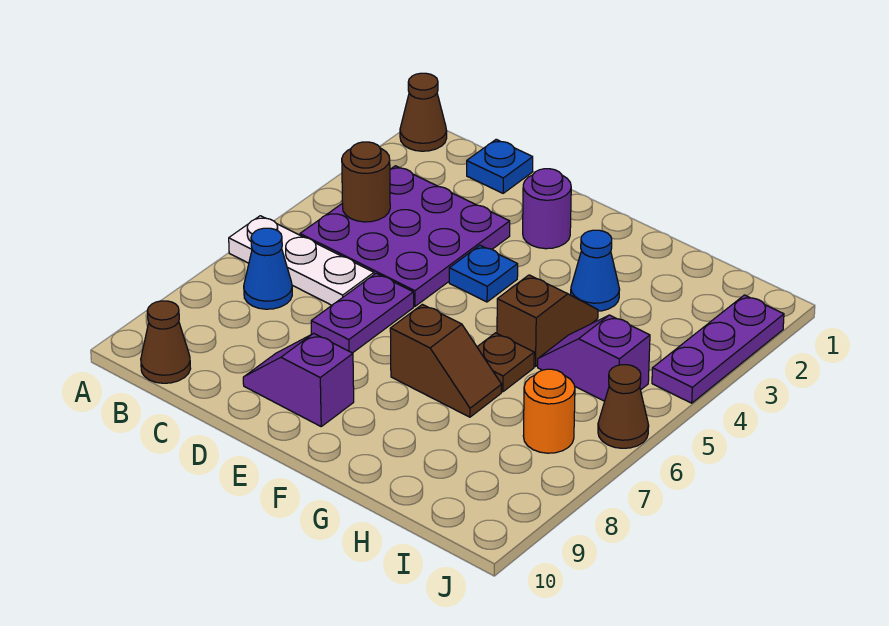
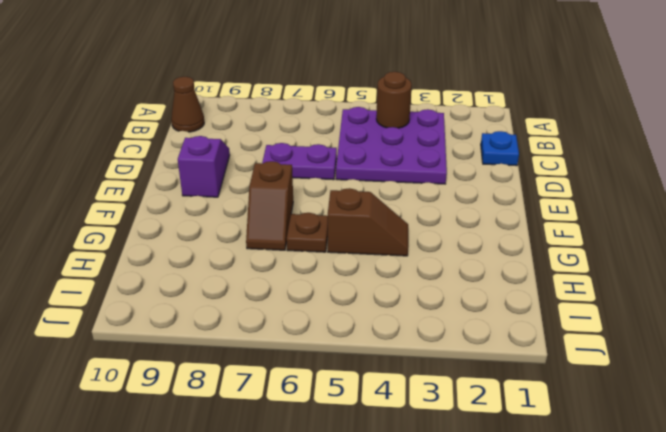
none -> brown cone A1 level 1
none -> white plate A6:C6 level 1
none -> blue cone B7 level 1

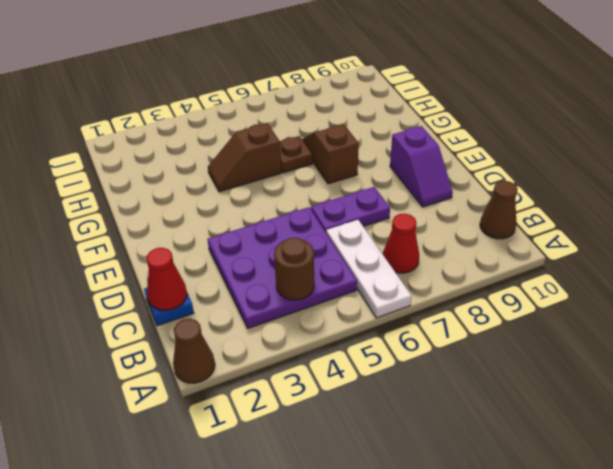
red cone B7 level 1 -> blue cone B7 level 1
red cone C1 level 2 -> none
none -> purple round brick E2 level 1
none -> blue plate E4 level 1
none -> blue cone G3 level 1

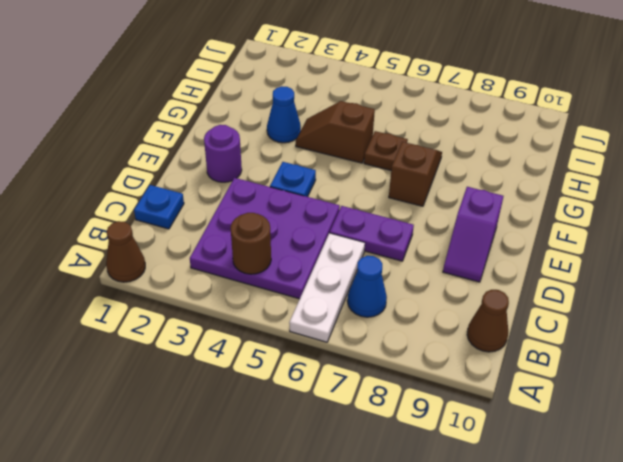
none -> purple slope H5:I5 level 1 top I
none -> orange round brick I7 level 1
none -> purple plate J2:J4 level 1

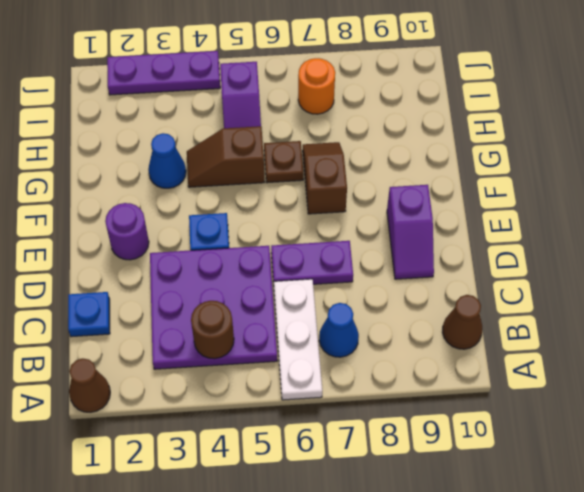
none -> brown cone J6 level 1

